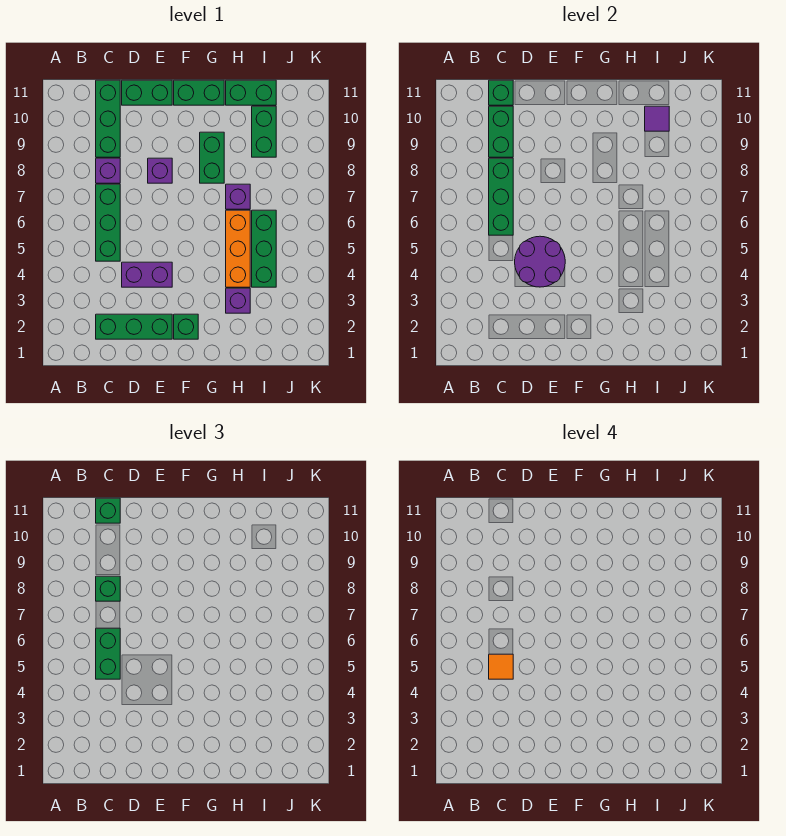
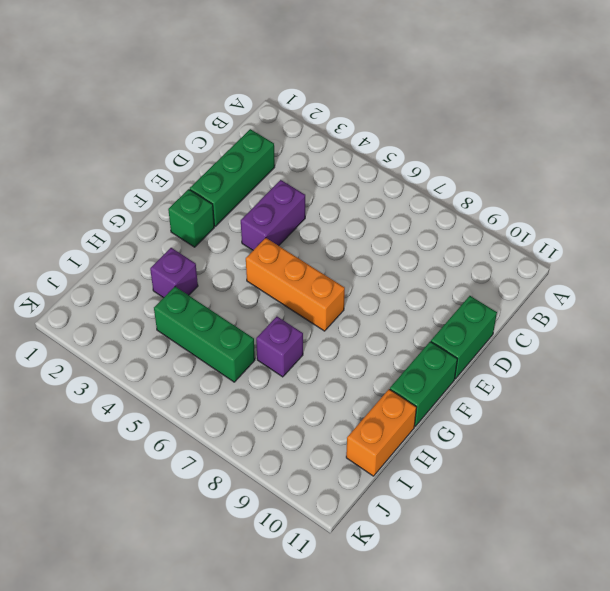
orange brick F5:F7 level 1 -> orange brick H4:H6 level 1
orange brick H11:I11 level 1 -> green brick H11:I11 level 1
none -> green brick C5:C7 level 1
none -> purple brick C8 level 1
none -> green brick C9:C11 level 1

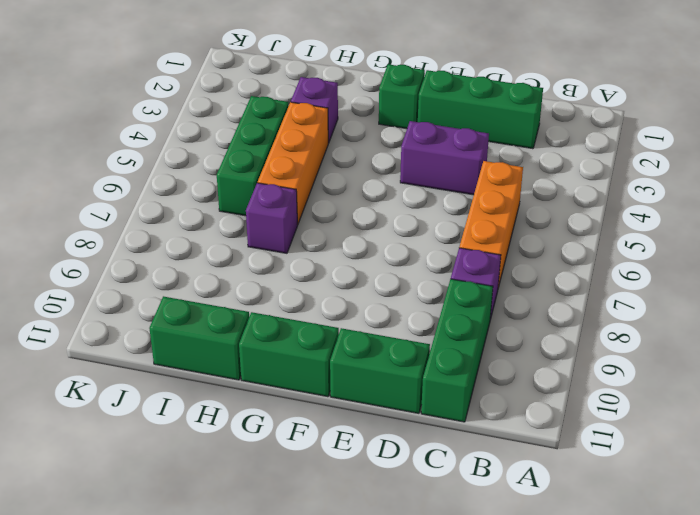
orange brick C5:C7 level 1 -> green brick C5:C7 level 1
none -> purple brick E8 level 1
none -> green brick G8:G9 level 1
none -> green brick I9:I10 level 1

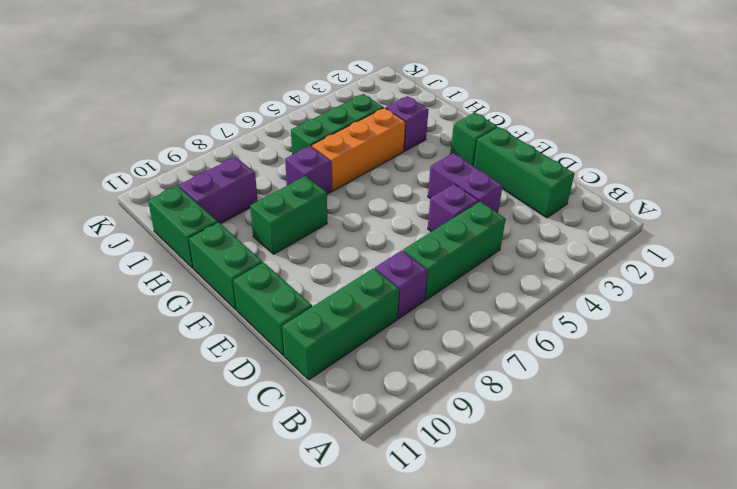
purple brick D5 level 1 -> purple brick E8 level 1
purple brick I9:I10 level 1 -> green brick I9:I10 level 1
none -> green brick C6:C8 level 2
none -> green brick C9:C10 level 2
none -> green brick C11 level 2

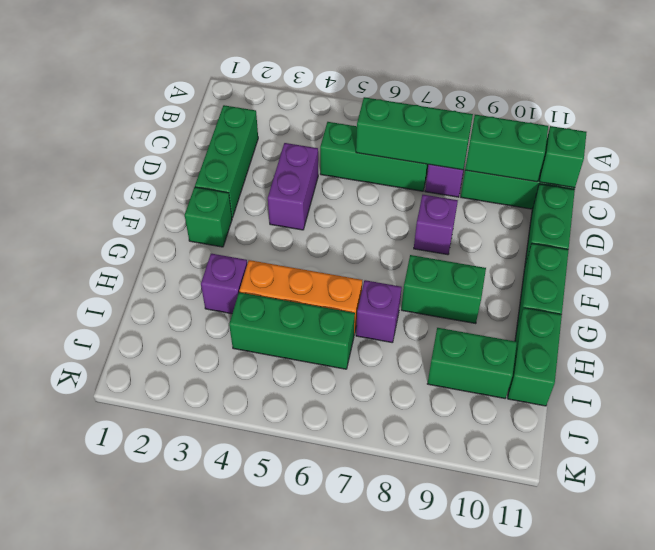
none -> purple round brick D4:E5 level 2
none -> purple tile I10 level 2
none -> green brick C5:C6 level 3

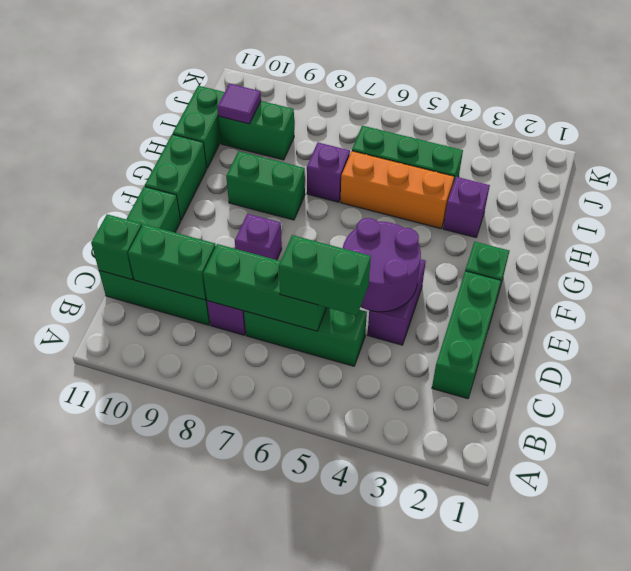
none -> green brick C8 level 3
none -> green brick C11 level 3
none -> orange tile C5 level 4

